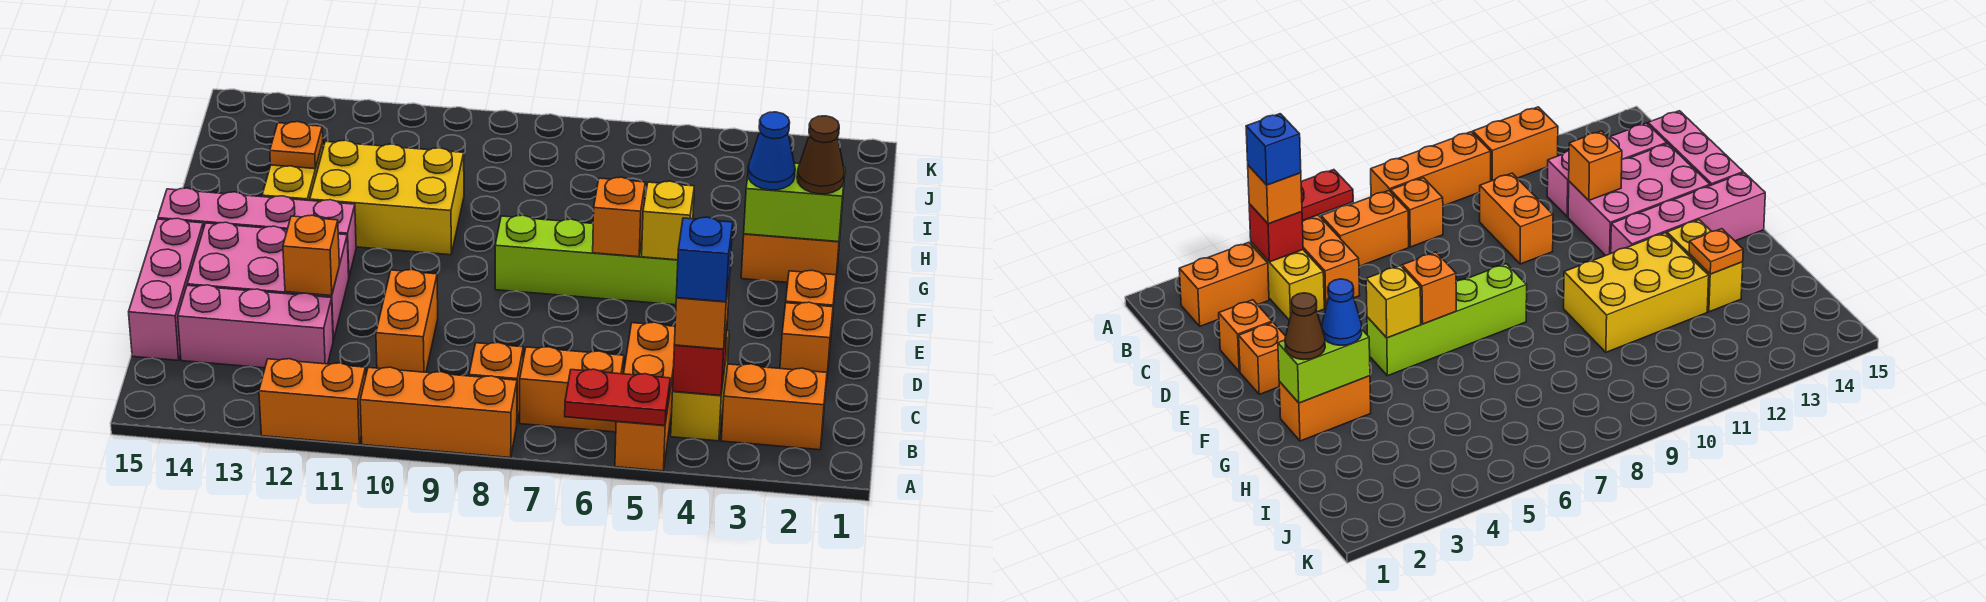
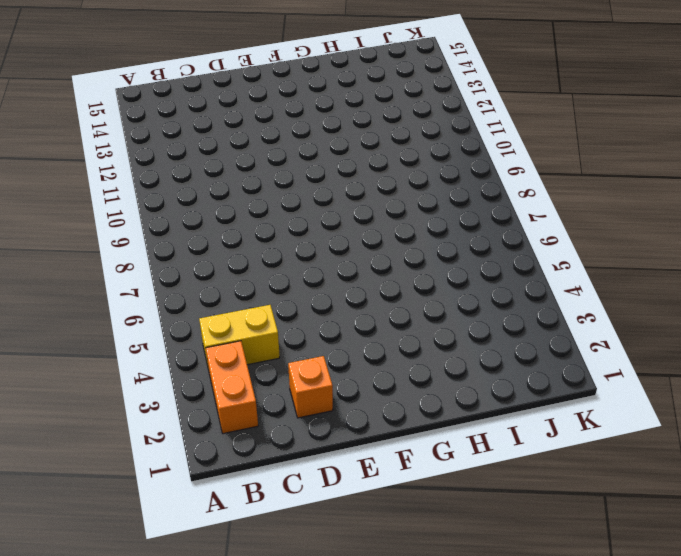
none -> orange brick A5:C5 level 1
none -> orange brick A8:A10 level 1
none -> orange brick A11:A12 level 1

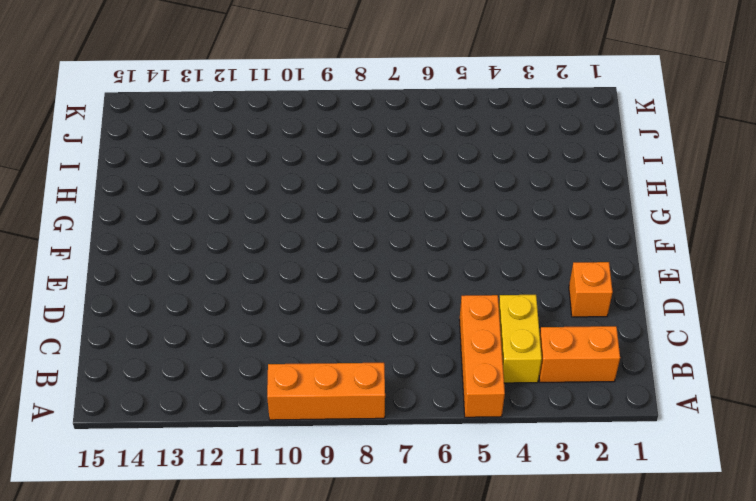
none -> orange brick A11:A12 level 1
none -> orange brick B6:B7 level 1
none -> orange brick B8 level 1

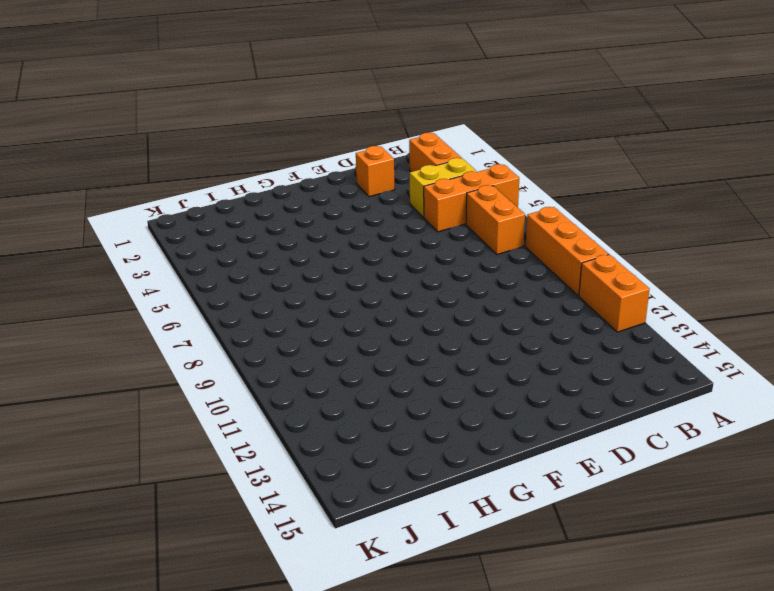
none -> orange brick B8 level 1
none -> orange brick C10:D10 level 1
none -> pink brick C12:C14 level 1

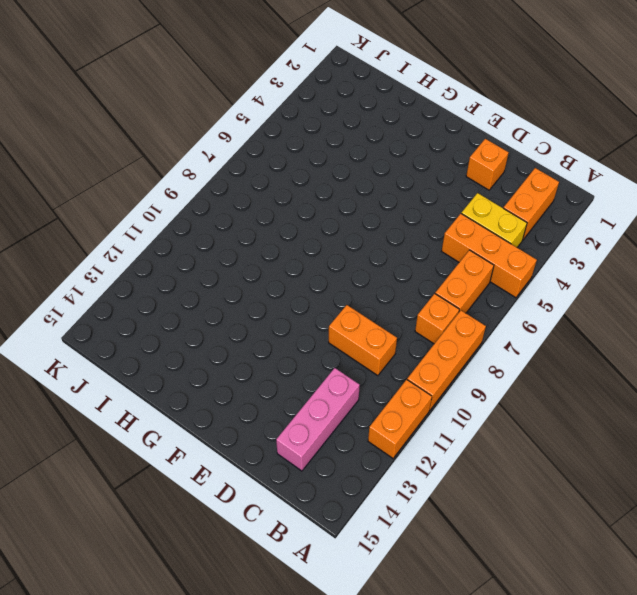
none -> pink brick C15:E15 level 1
none -> pink brick D12:E14 level 1
none -> orange brick E2 level 1

